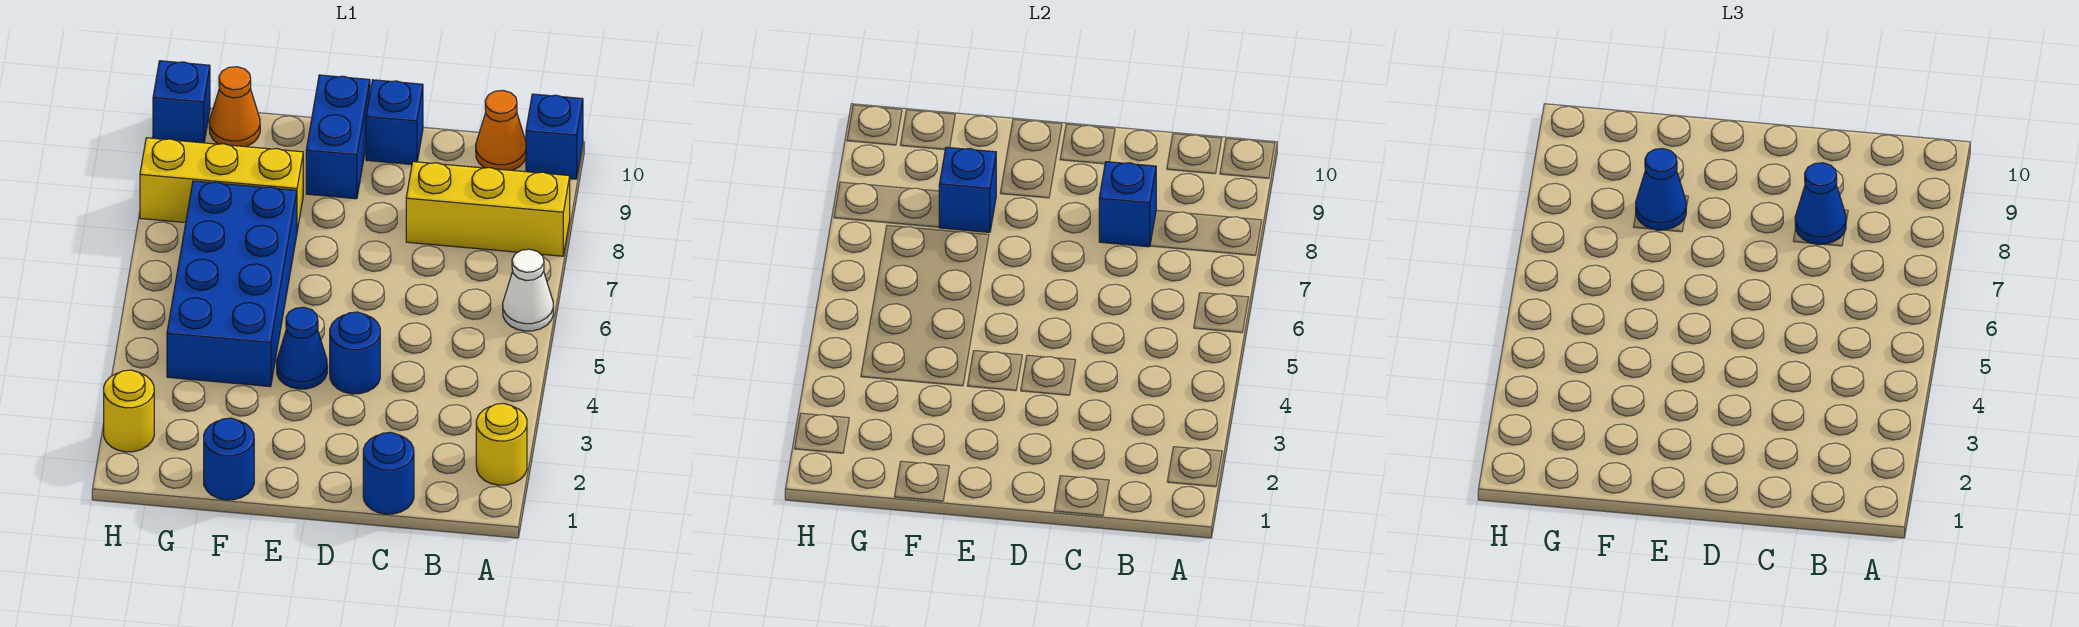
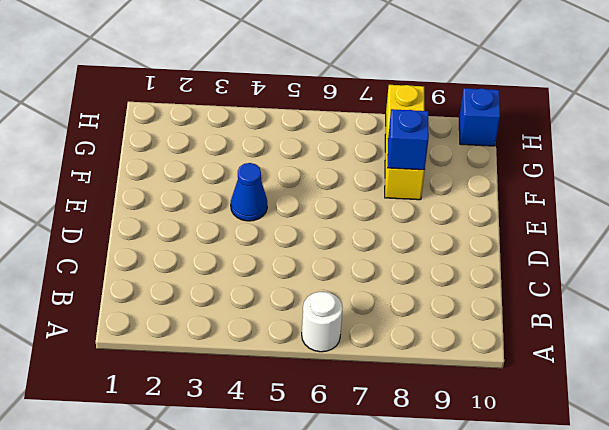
white round brick A6 level 1 -> white cone A6 level 1
none -> yellow round brick A2 level 1
none -> yellow brick A8:C8 level 1
none -> blue brick A10 level 1

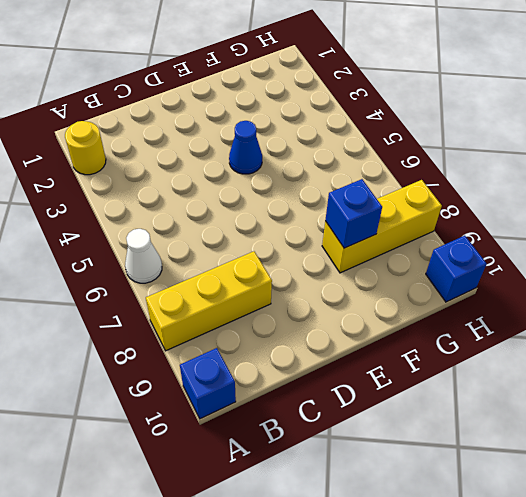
none -> orange cone B10 level 1
none -> blue round brick C1 level 1
none -> blue round brick D4 level 1

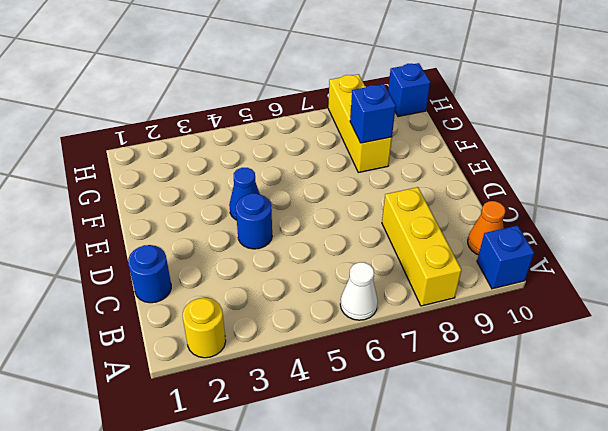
none -> blue brick D10 level 1
none -> blue brick E9:E10 level 1
none -> blue round brick F1 level 1

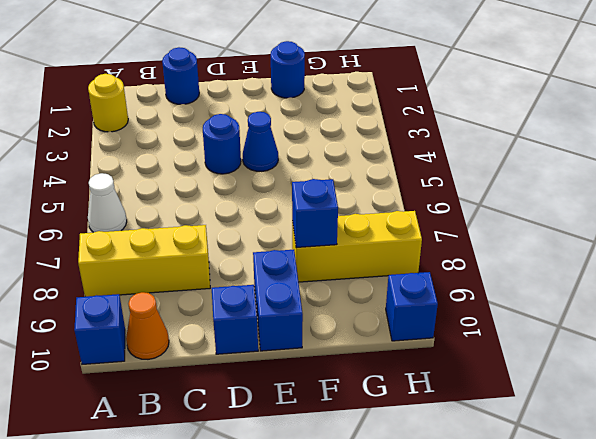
none -> blue brick F4:G7 level 1
none -> orange cone G10 level 1
none -> yellow round brick H2 level 1

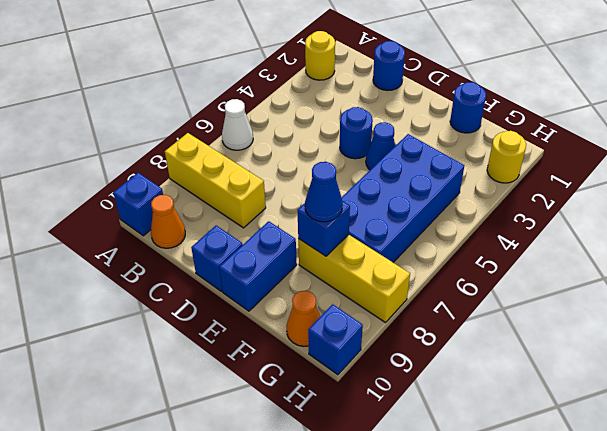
none -> blue brick C8 level 2
none -> blue cone C8 level 3

